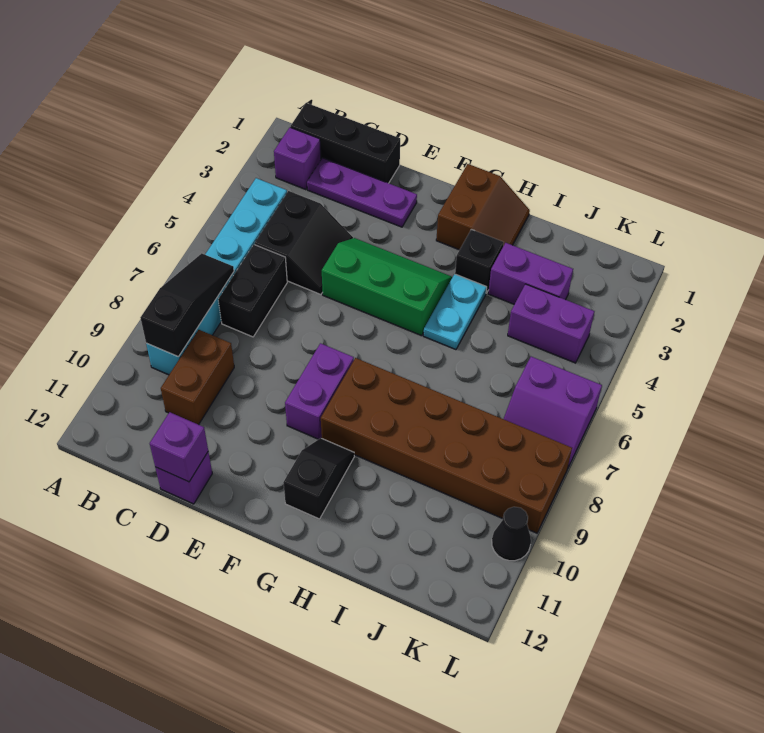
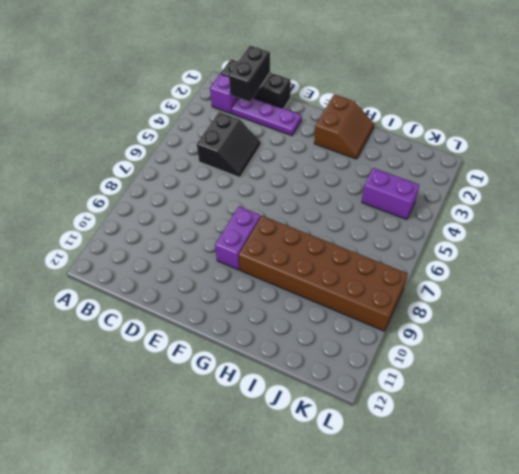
black brick C1:C2 level 2 -> black brick C6:C7 level 1
none -> cyan brick B4:B9 level 1
none -> brown brick C9:C10 level 1
none -> purple brick D12 level 1

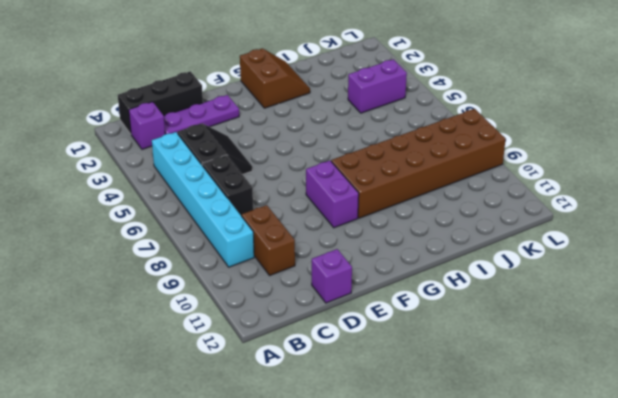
none -> green slope E4:G5 level 1 top 5
none -> black slope G10:G11 level 1 top 11
none -> black brick H3 level 1

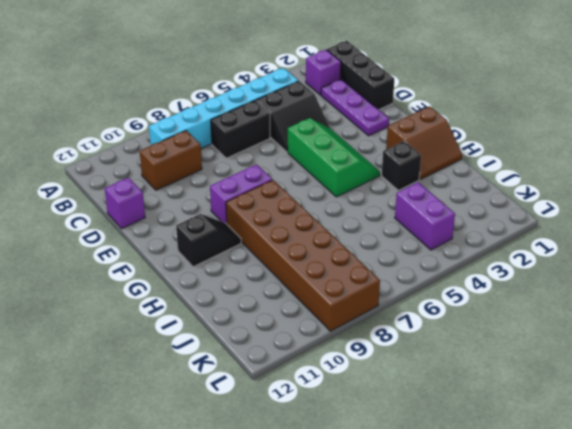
none -> cyan plate H4:H5 level 1
none -> purple brick I3:J3 level 1
none -> purple slope K6:L7 level 1 top 6

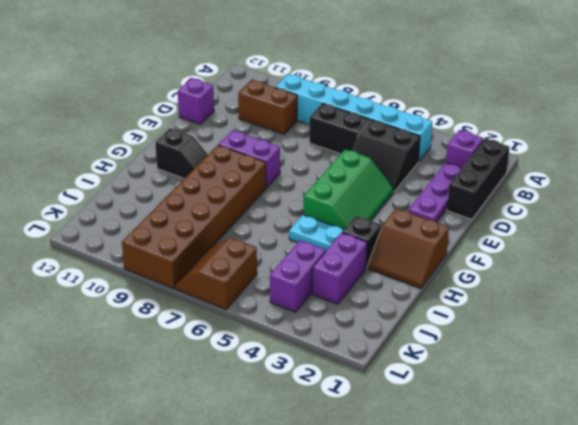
brown slope K6:L7 level 1 top 6 -> purple slope K6:L7 level 1 top 6
none -> black cone L10 level 1
none -> black slope B7:B9 level 2 top 9
none -> purple brick D12 level 2

